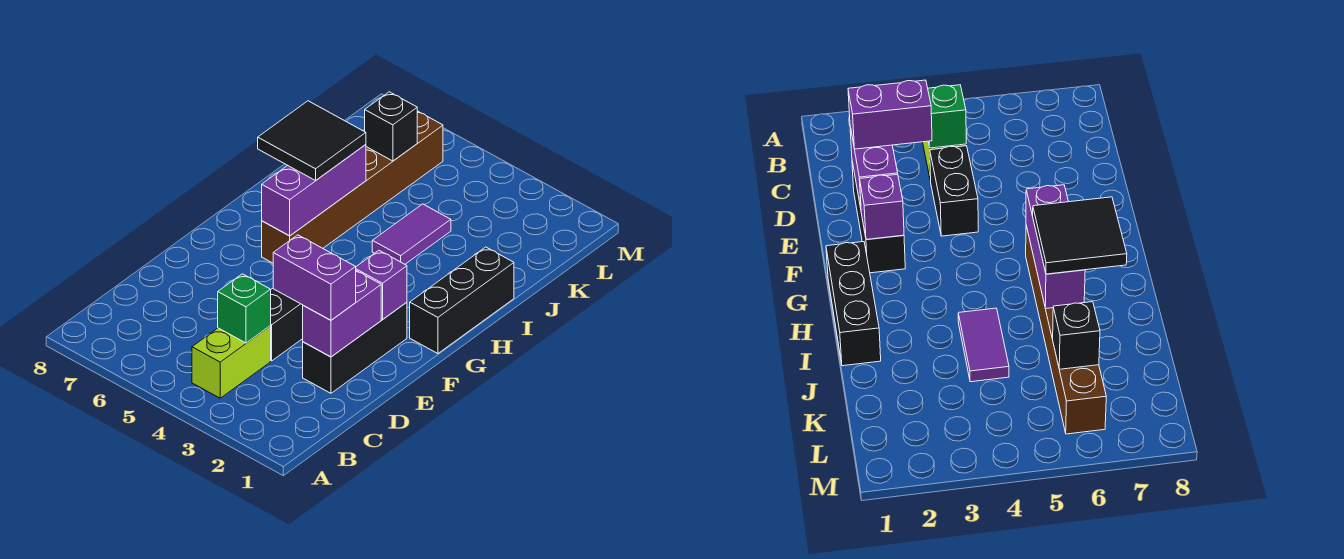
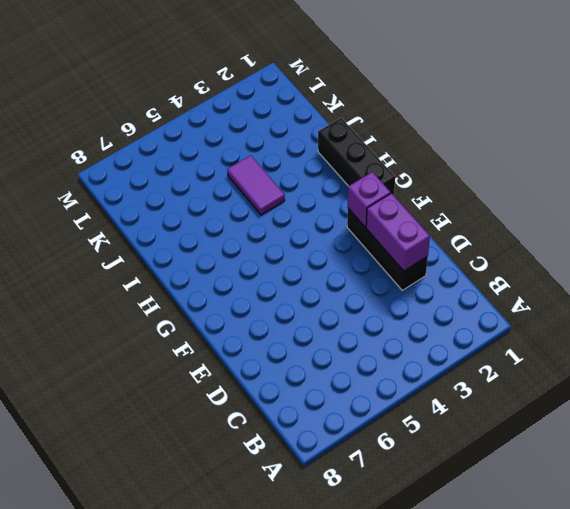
none -> lime brick B4:C4 level 1
none -> black brick D4:E4 level 1
none -> brown brick G6:L6 level 1

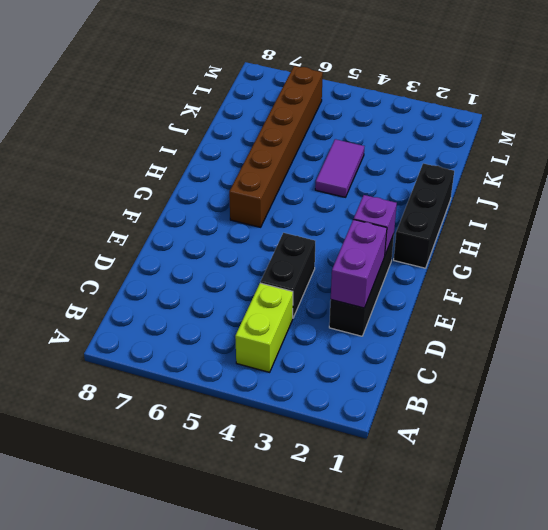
none -> green brick C4 level 2
none -> purple brick G6:I6 level 2
none -> black brick K6 level 2

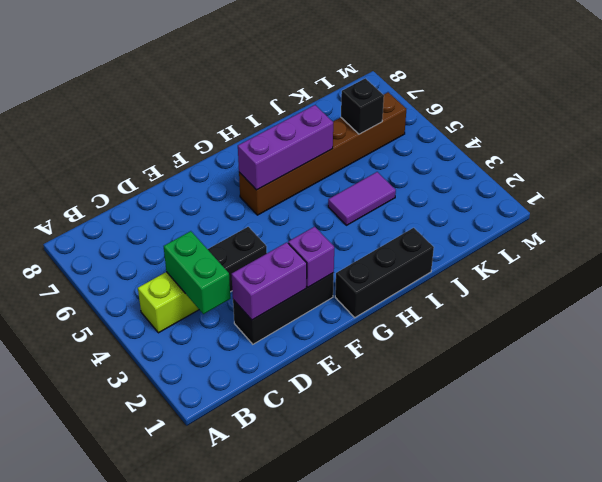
green brick C3:C4 level 2 -> green brick C4 level 2
none -> purple brick D2:D3 level 3
none -> black tile H6:I7 level 3

